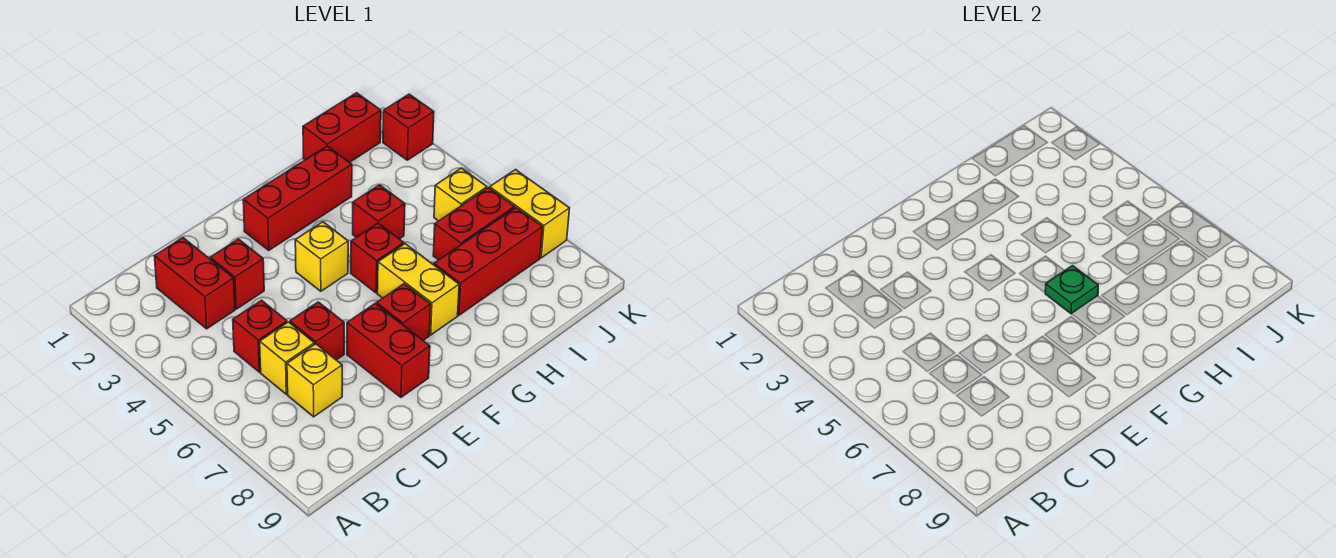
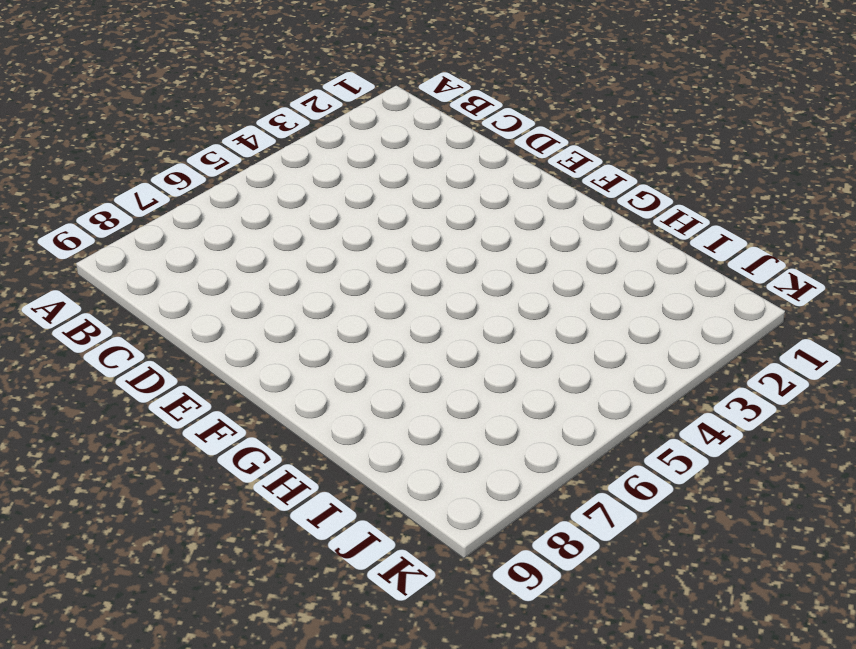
none -> red brick C2:C3 level 1
none -> red brick C5 level 1
none -> yellow brick C6 level 1

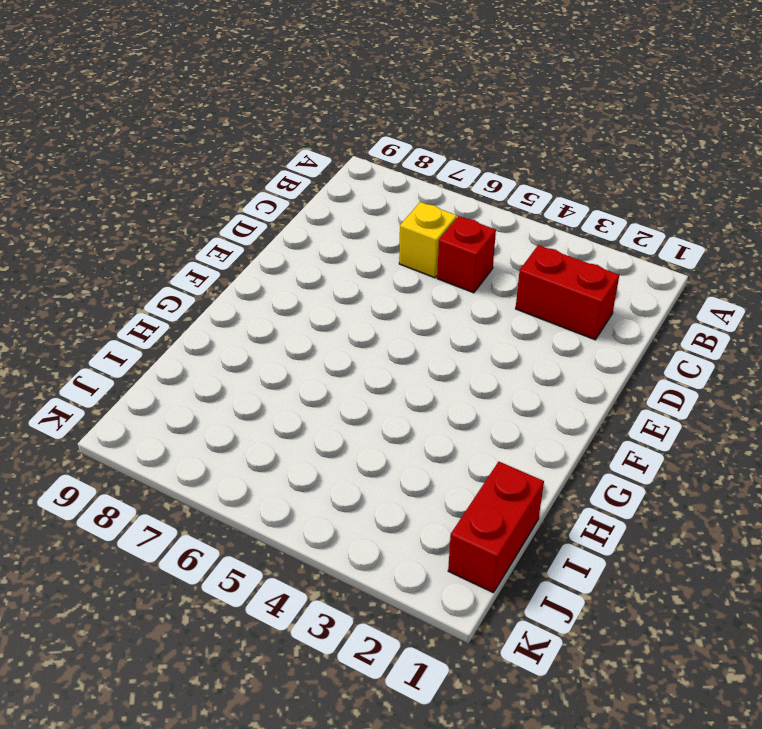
none -> yellow brick C7 level 1
none -> red brick D3 level 1
none -> red brick D6 level 1

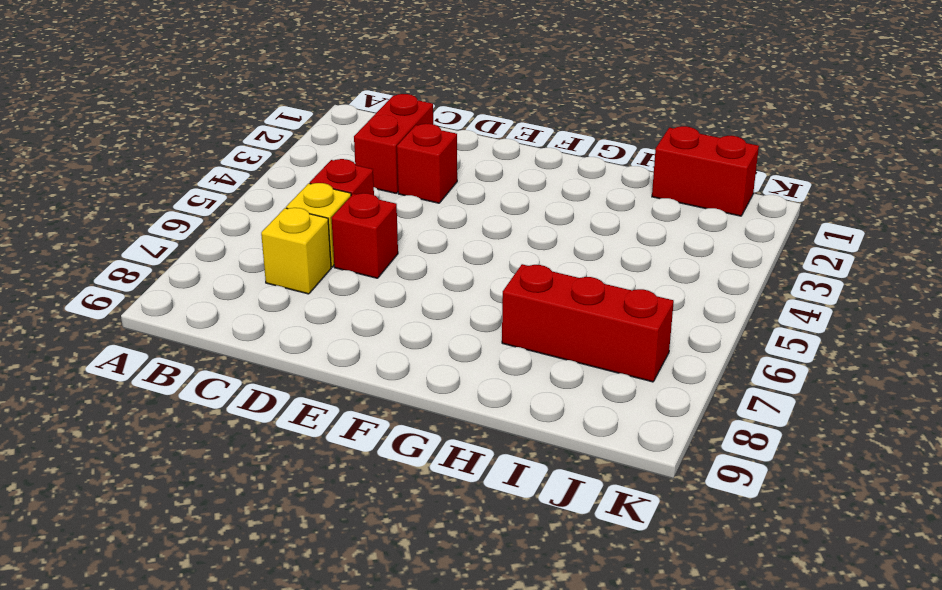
none -> red brick E7:E8 level 1
none -> red brick F2:H2 level 1
none -> yellow brick F4 level 1

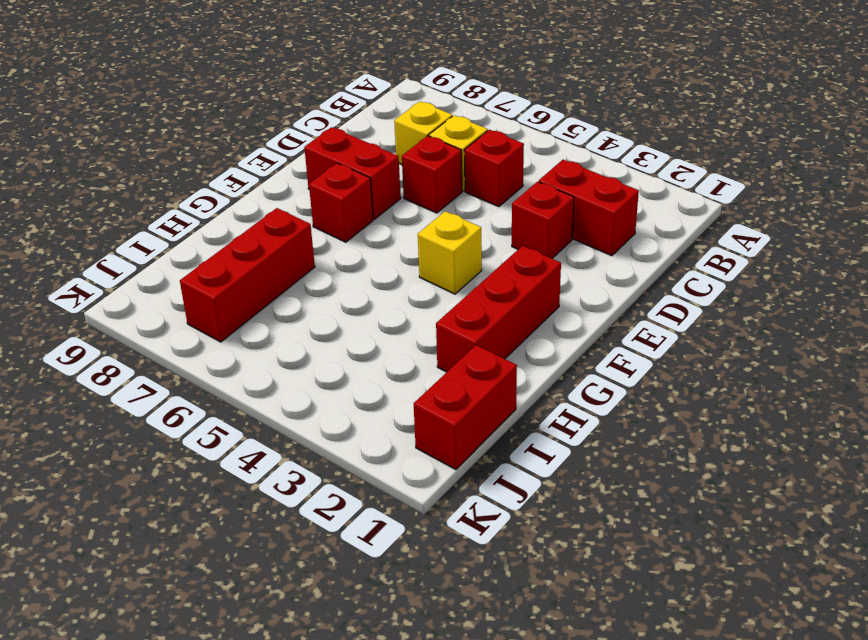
none -> red brick G5 level 1
none -> yellow brick G6:G7 level 1
none -> red brick H4 level 1

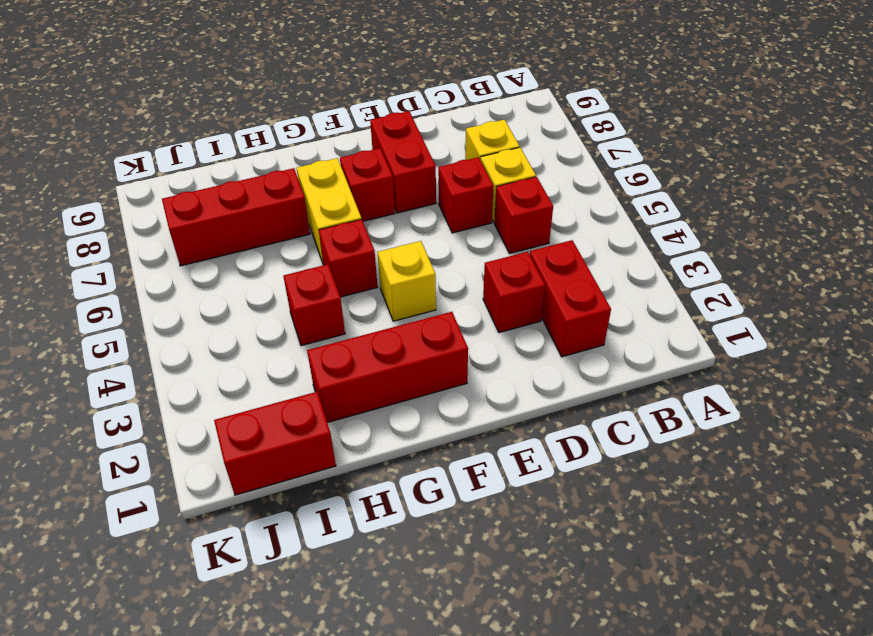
none -> red brick I6:J6 level 1
none -> yellow brick J5 level 1
none -> red brick K2 level 1

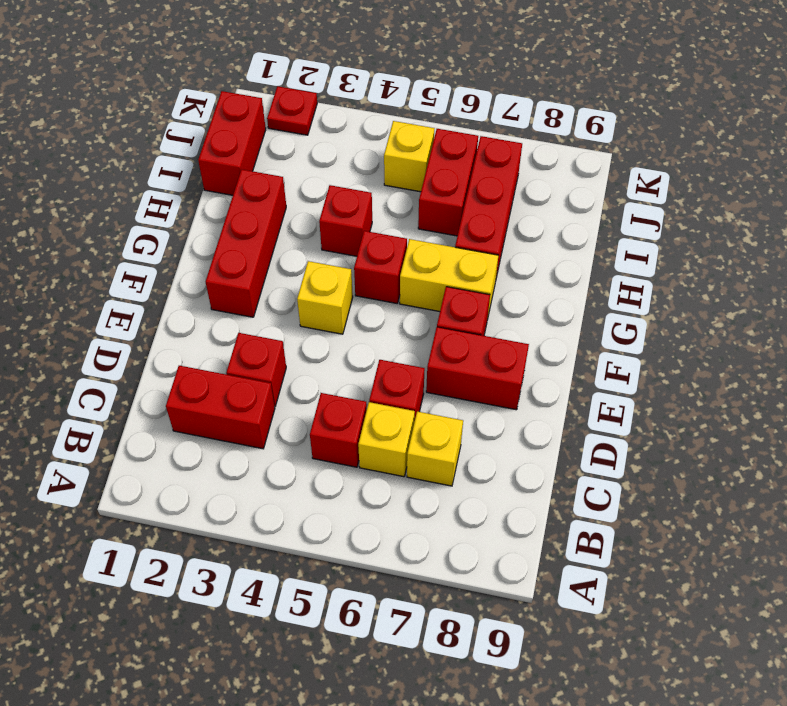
red plate K2 level 1 -> red brick K2 level 1
none -> yellow brick K6:K7 level 1
none -> green plate G6 level 2

